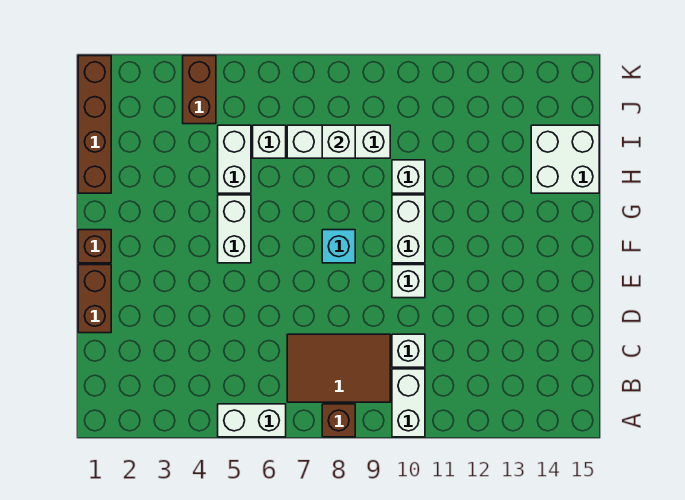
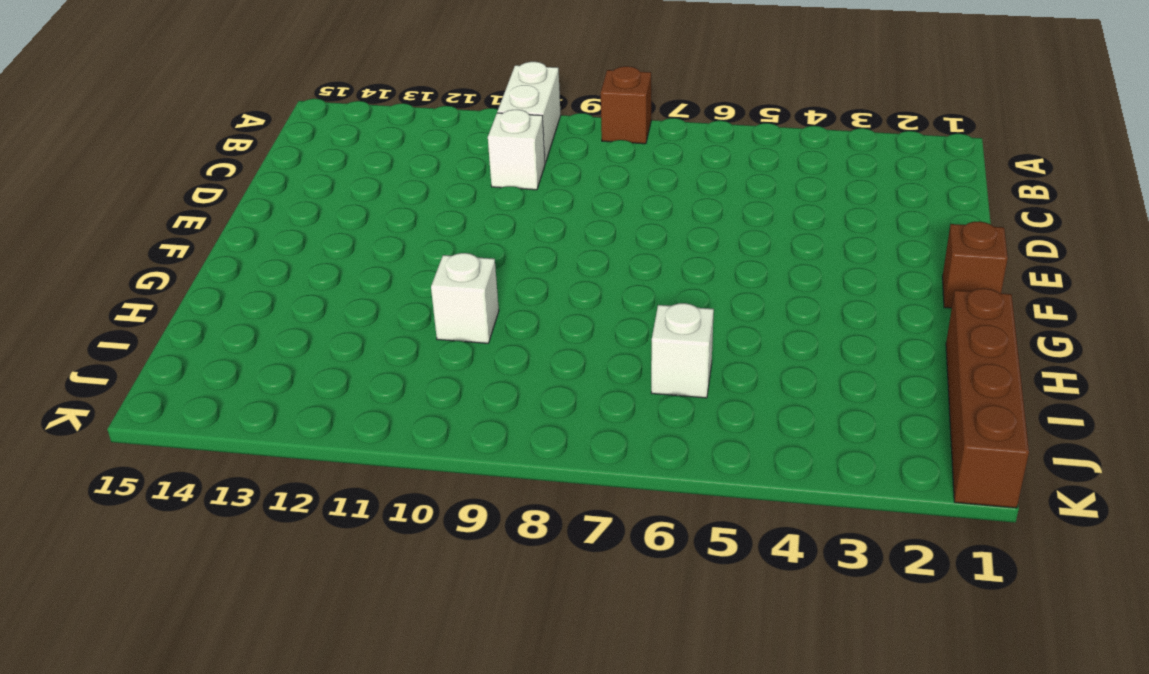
none -> white brick A5:A6 level 1
none -> brown tile B7:C9 level 1
none -> brown brick D1:E1 level 1

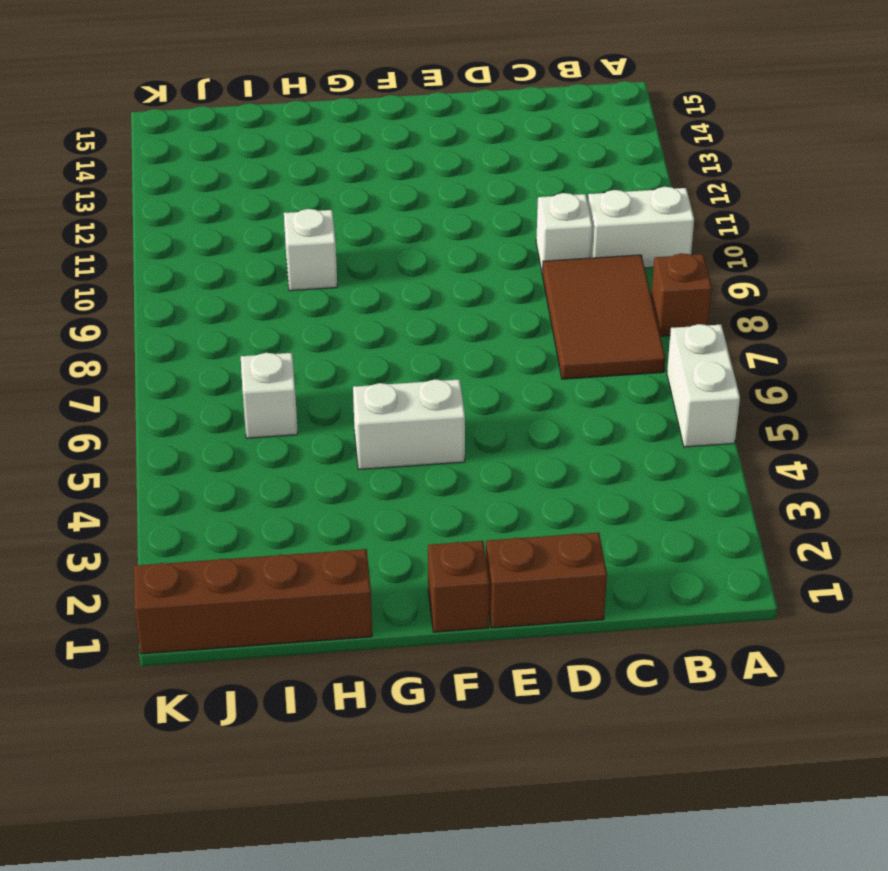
none -> white brick E10 level 1
none -> cyan brick F8 level 1
none -> white brick F10:G10 level 1

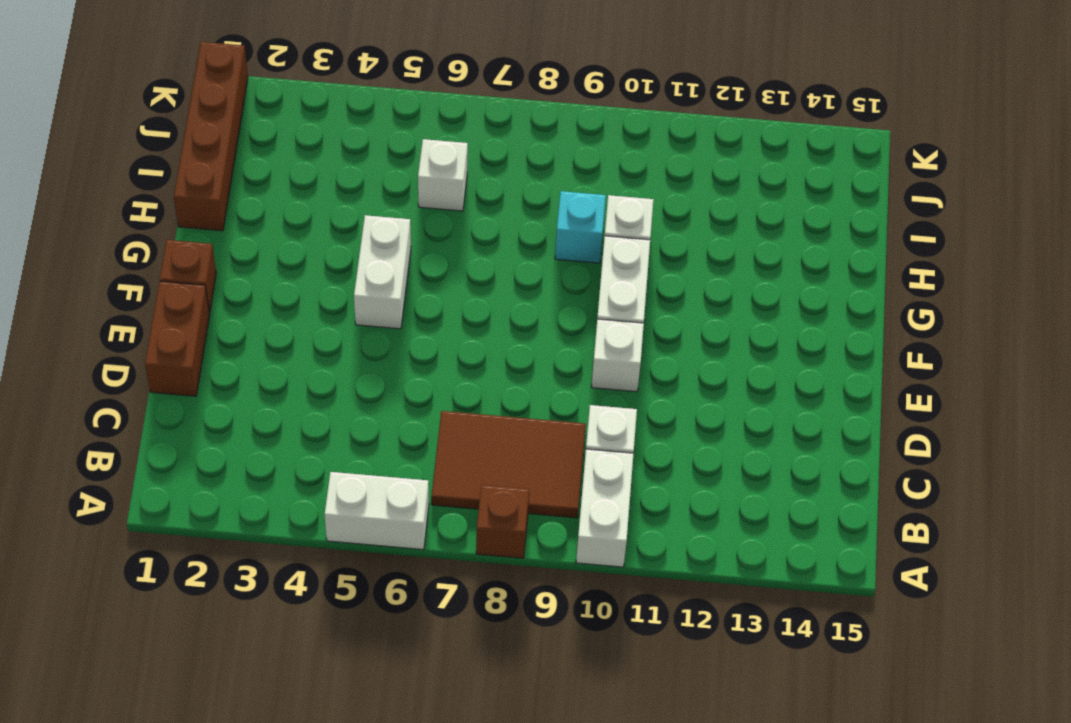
cyan brick H9 level 1 -> cyan brick F8 level 1
none -> white brick H5:I5 level 1
none -> white brick H14:I15 level 1
none -> white brick I7:I9 level 1

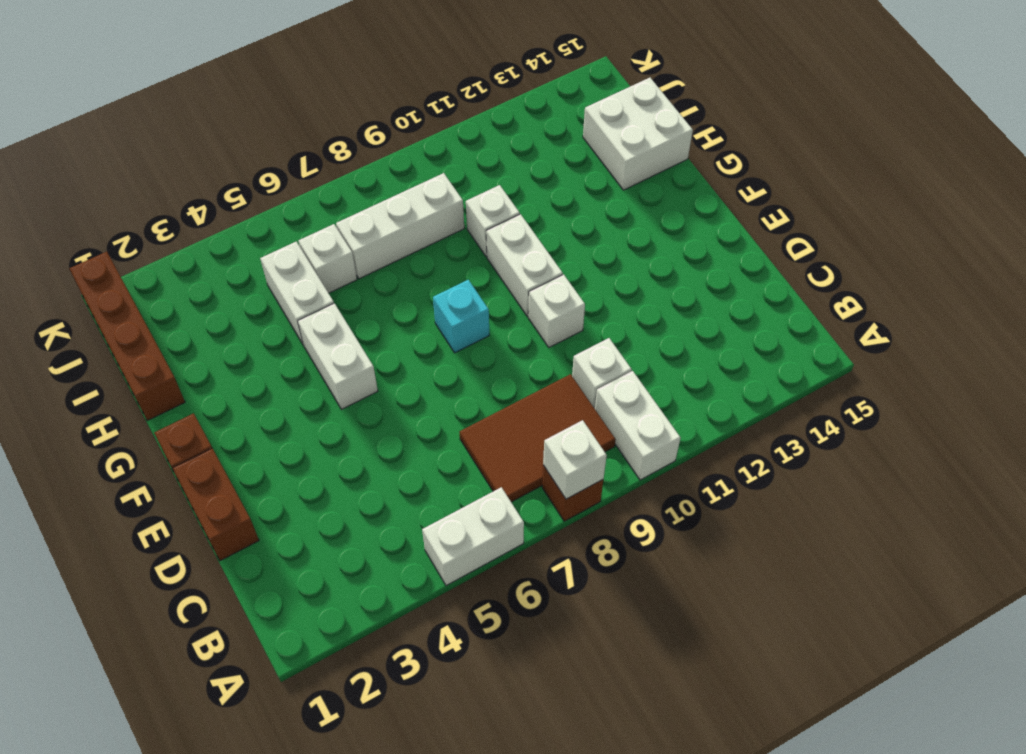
white brick A8 level 2 -> white brick I8 level 2
none -> brown brick J4:K4 level 1

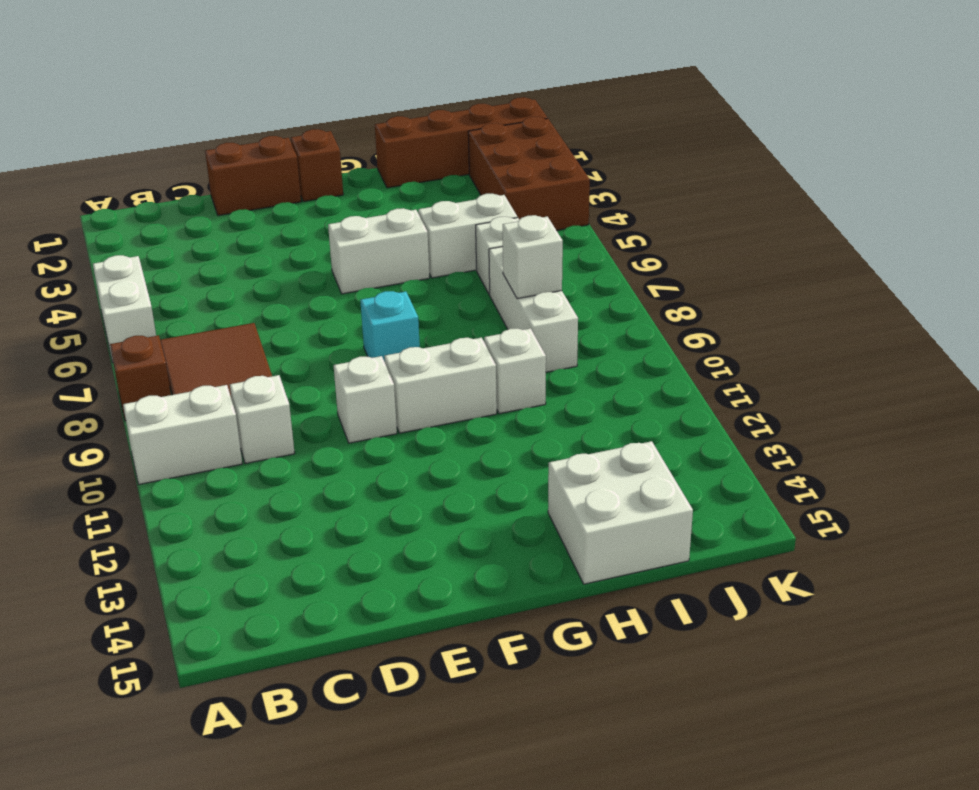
brown brick J2:K4 level 1 -> brown brick J4:K4 level 1

